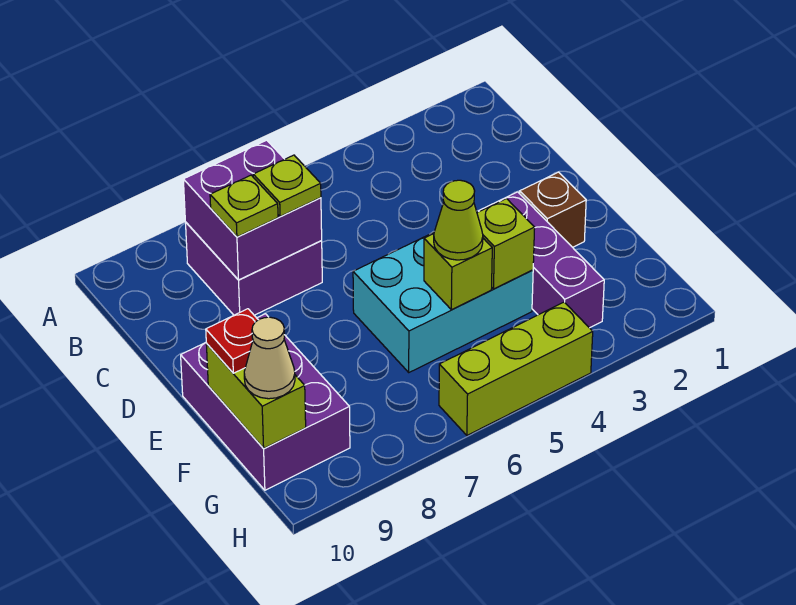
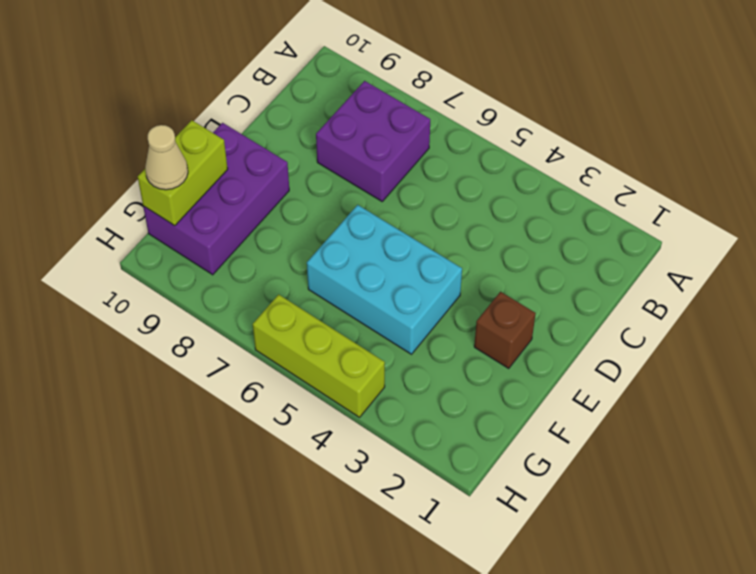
none -> purple brick E3:G3 level 1
none -> purple brick B7:C8 level 2
none -> lime brick F4 level 2

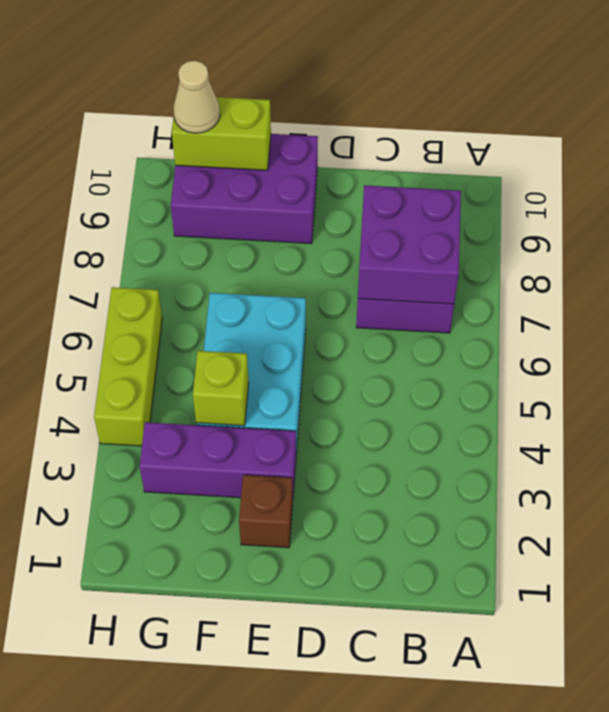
none -> lime brick F5 level 2
none -> lime plate C7 level 3
none -> lime plate C8 level 3

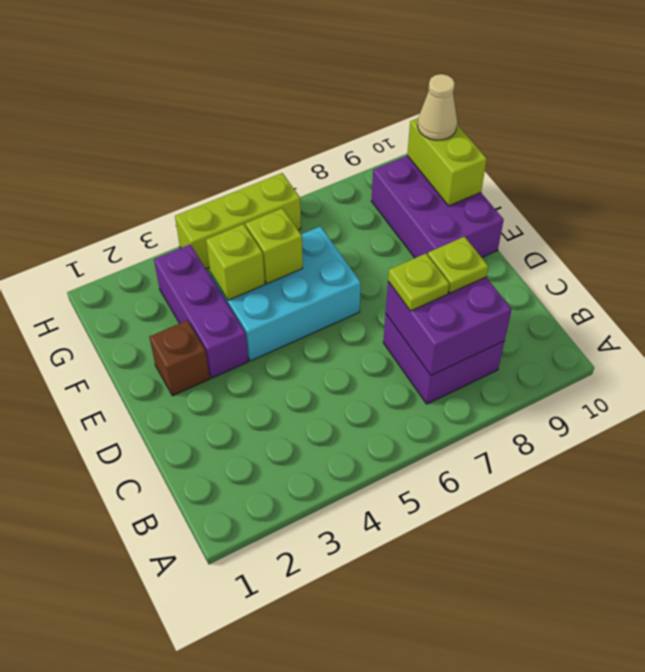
none -> lime cone F5 level 3
none -> red plate F10 level 3

